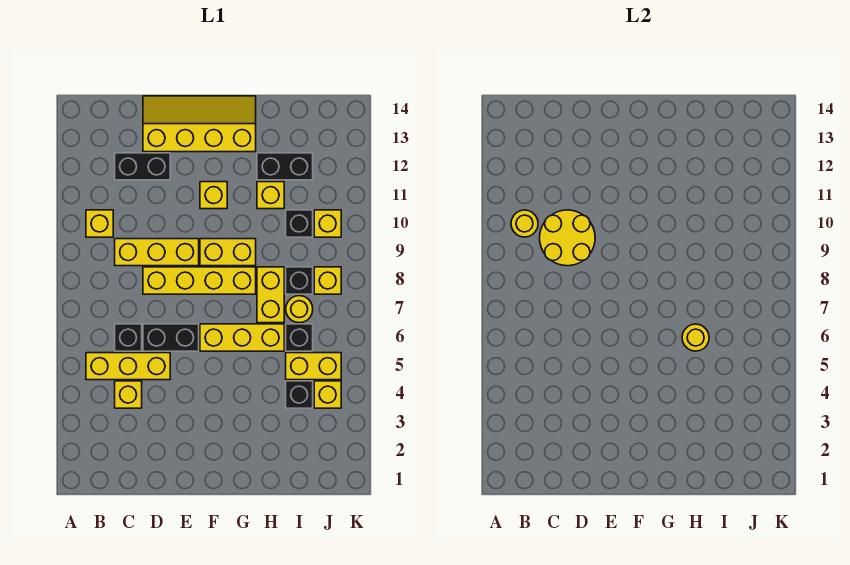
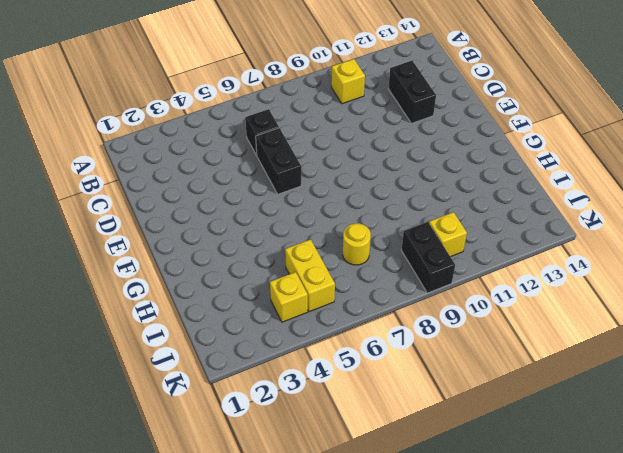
black brick J9:K9 level 1 -> black brick H12:I12 level 1
none -> yellow brick B5:D5 level 1
none -> yellow brick C4 level 1
none -> yellow brick C9:E9 level 1

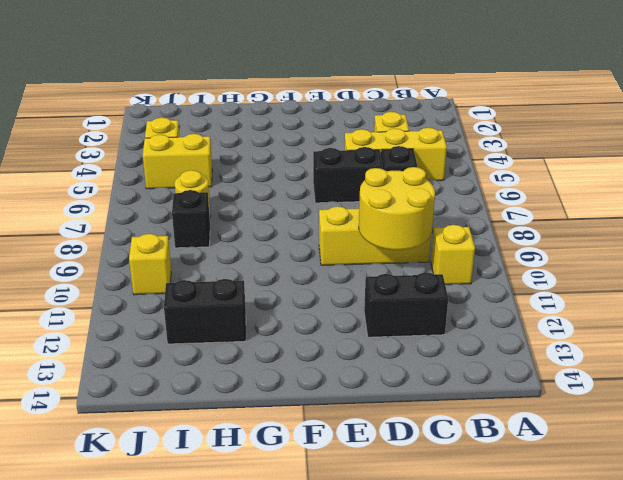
none -> yellow brick D8:G8 level 1
none -> yellow slope D13:G14 level 1 top 13
none -> yellow brick F6:H6 level 1

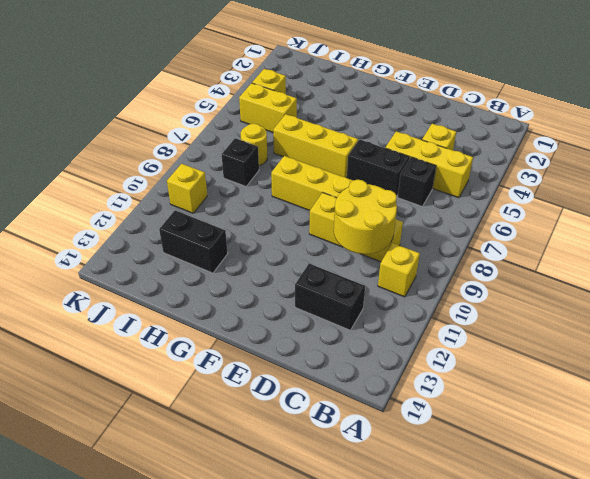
none -> yellow slope D13:G14 level 1 top 13
none -> yellow brick F9:G9 level 1
none -> yellow brick F11 level 1

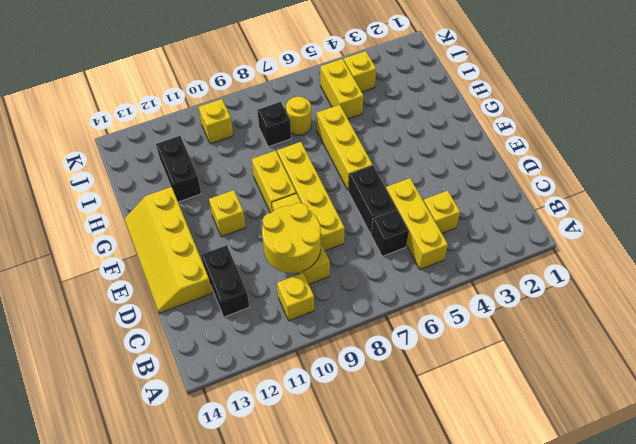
none -> yellow brick H7:H8 level 1
none -> yellow brick H11 level 1
none -> black brick I4 level 1

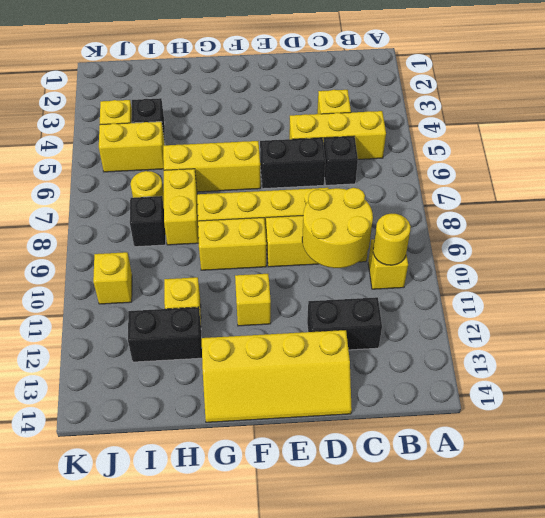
none -> black brick I6 level 1
none -> black brick I10 level 1
none -> yellow brick J8 level 1

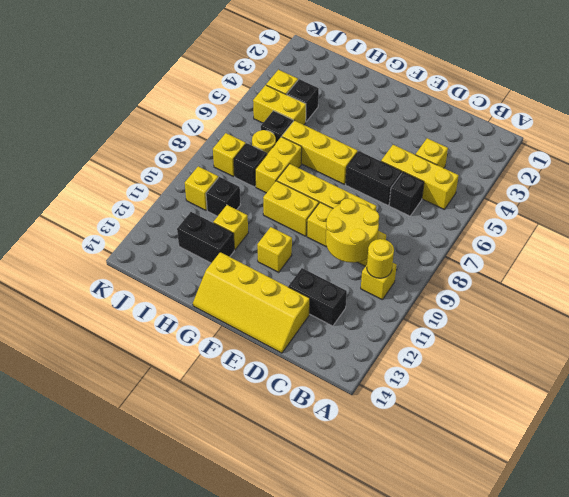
none -> yellow round brick H6 level 2

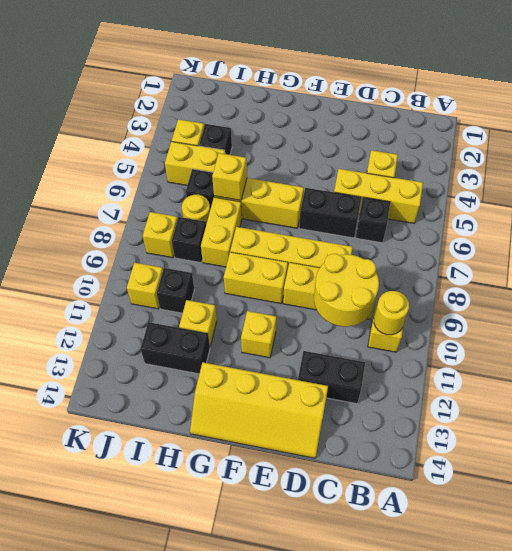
yellow brick H6 level 2 -> yellow round brick H6 level 2

